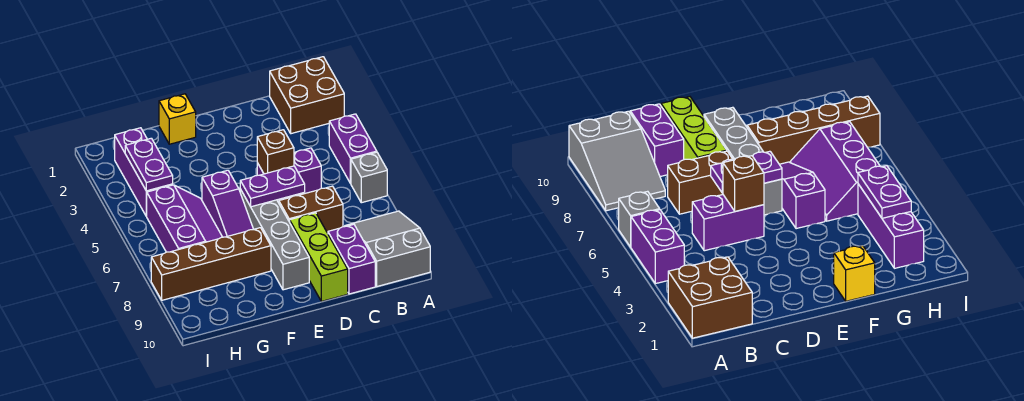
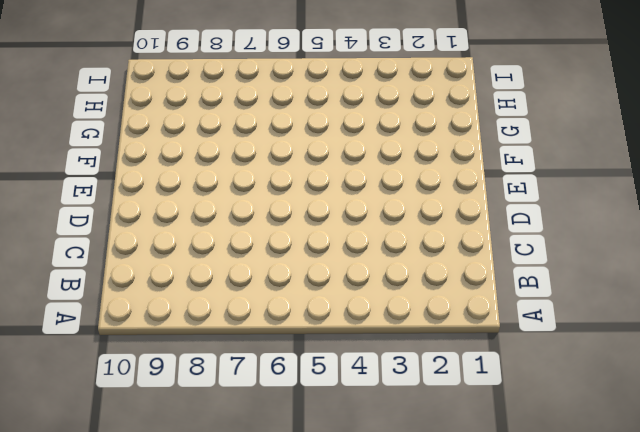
none -> brown brick A1:B2 level 1
none -> purple brick A4:A5 level 1
none -> grey brick A6 level 1

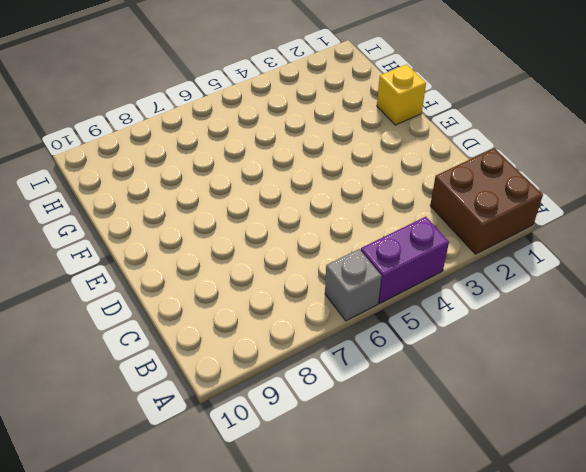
none -> grey slope A8:B10 level 1 top 10
none -> purple brick C5:D5 level 1
none -> brown brick C7:D7 level 1

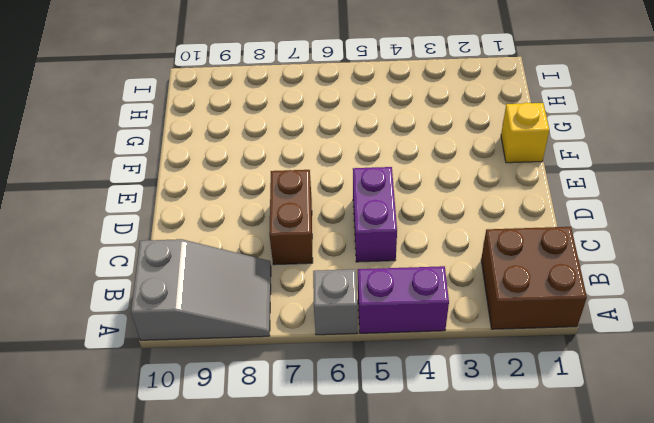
none -> purple brick C9:C10 level 1
none -> lime brick D8:D10 level 1
none -> grey brick E6:E9 level 1

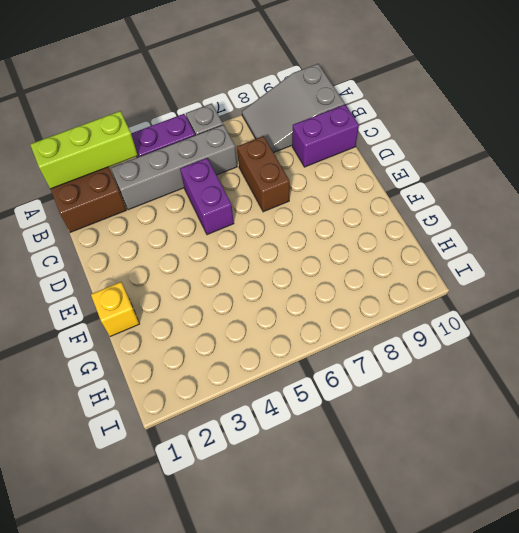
lime brick A1:A3 level 2 -> lime brick D8:D10 level 1
grey brick B3:B6 level 1 -> grey brick E6:E9 level 1
none -> purple slope F5:F7 level 1 top 5
none -> brown brick F8:I8 level 1
none -> purple slope G5:H7 level 1 top H

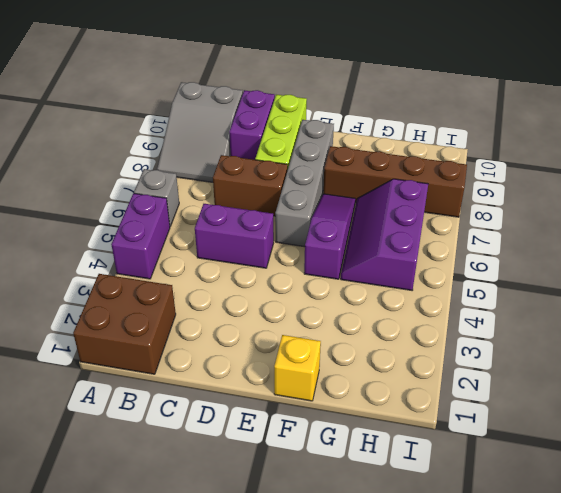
none -> purple brick H2:H4 level 1
none -> brown brick D5 level 2
none -> purple plate D6:E6 level 2

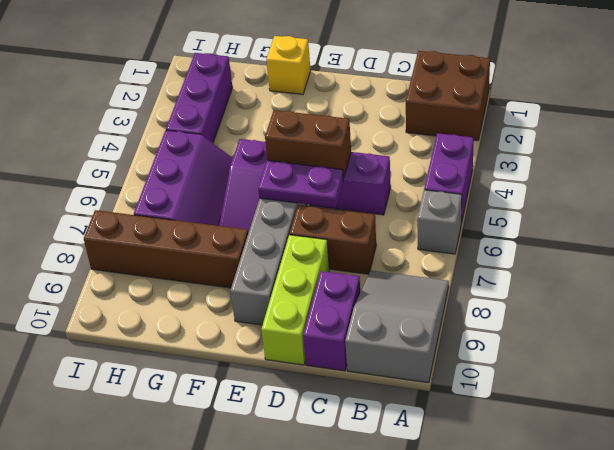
brown brick D5:E5 level 2 -> brown brick D5 level 2
none -> purple plate H3:H4 level 2

